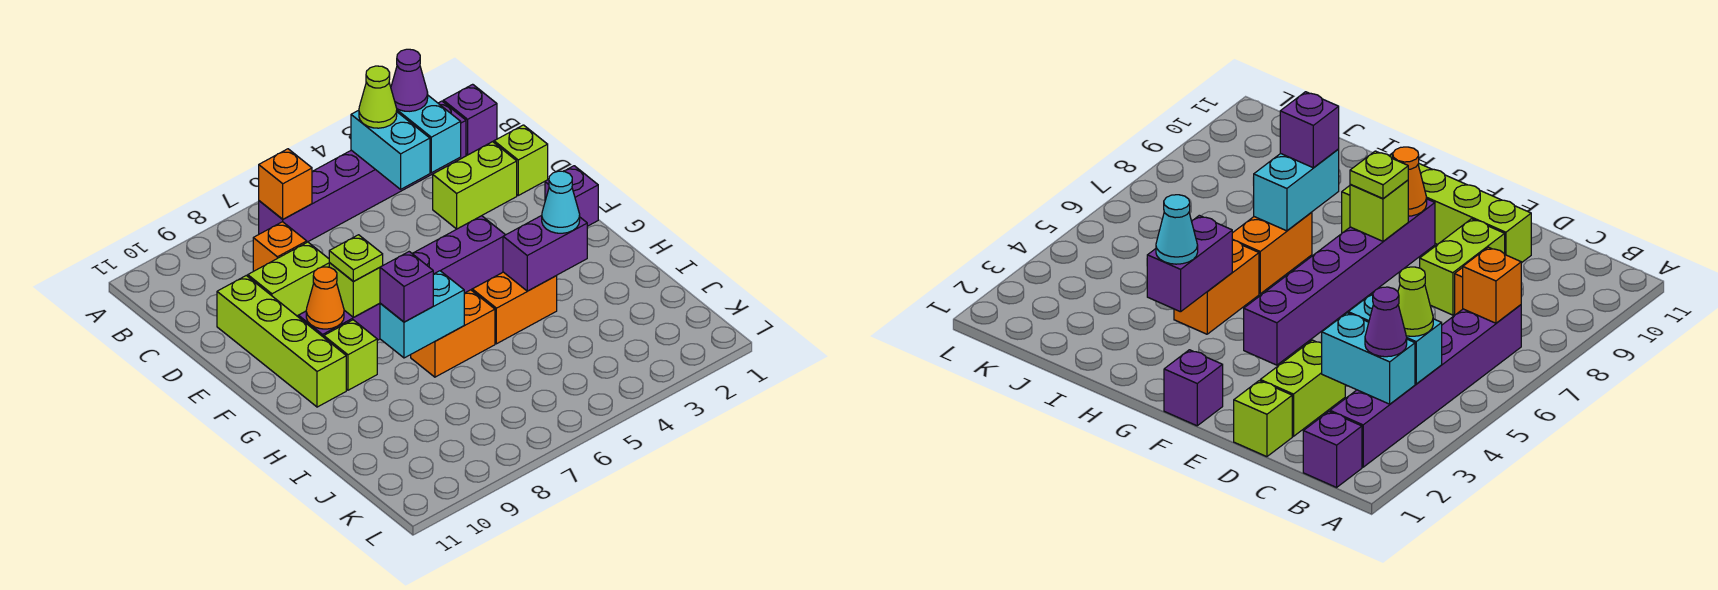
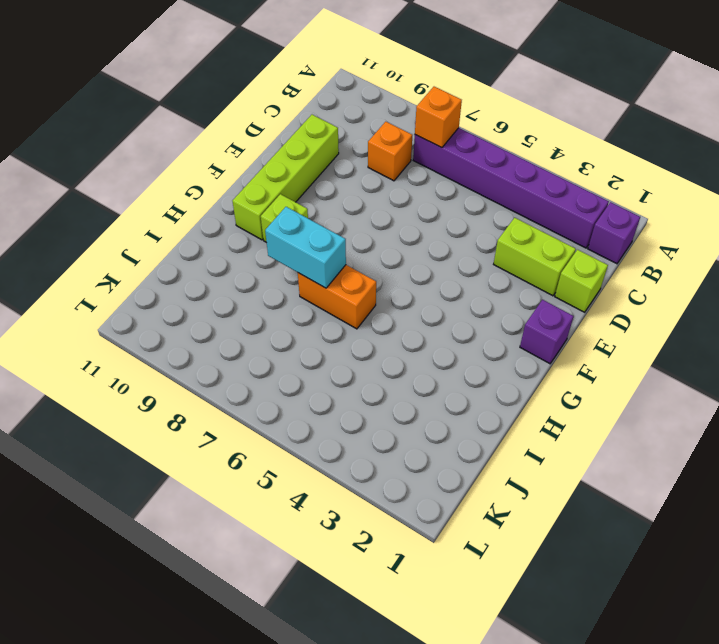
none -> lime brick D8:D9 level 1
none -> purple brick F4:F9 level 1
none -> orange brick H4:H5 level 1

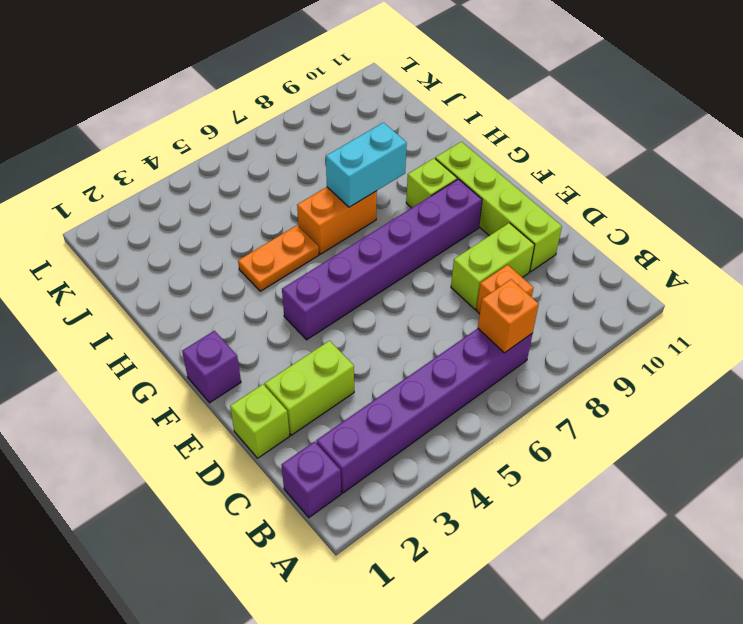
orange plate H4:H5 level 1 -> orange brick H4:H5 level 1
none -> cyan brick B3:C3 level 2
none -> cyan brick B4:C4 level 2
none -> lime brick F8 level 2

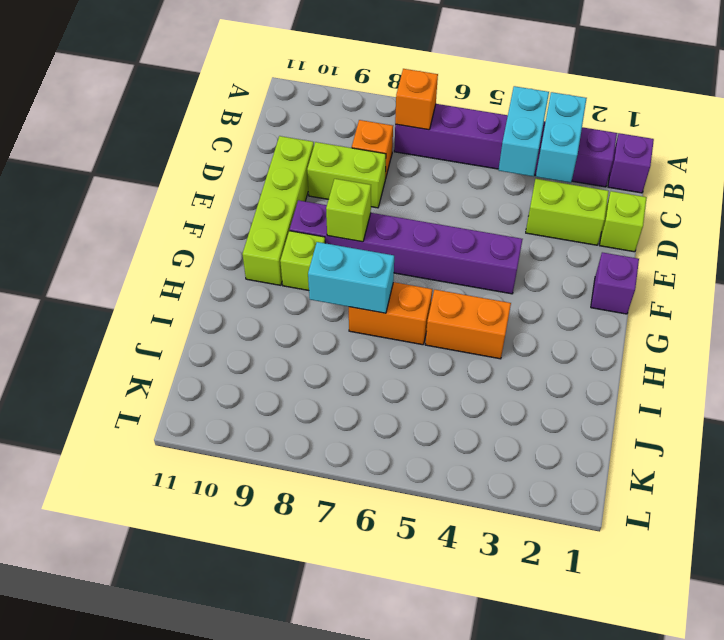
none -> orange cone F9 level 2
none -> purple brick H3:H4 level 2
none -> purple cone B3 level 3

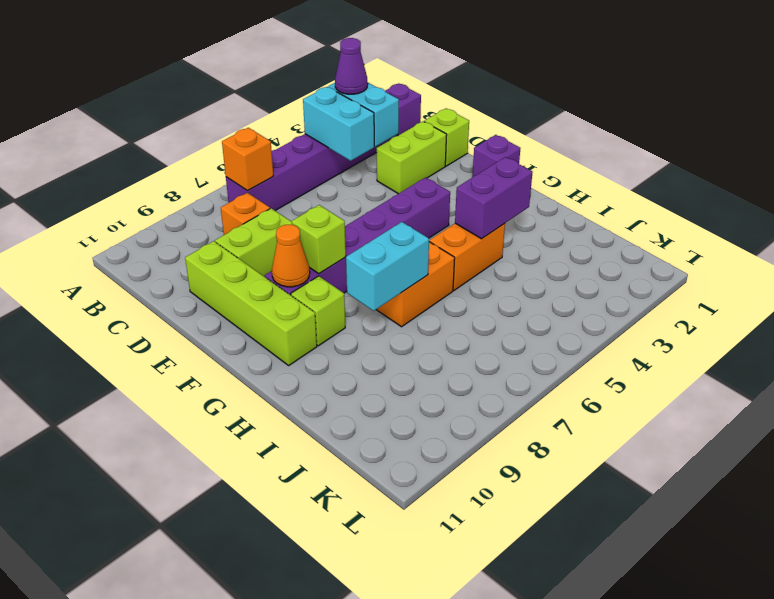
none -> lime cone B4 level 3
none -> lime plate F8 level 3
none -> cyan cone H3 level 3

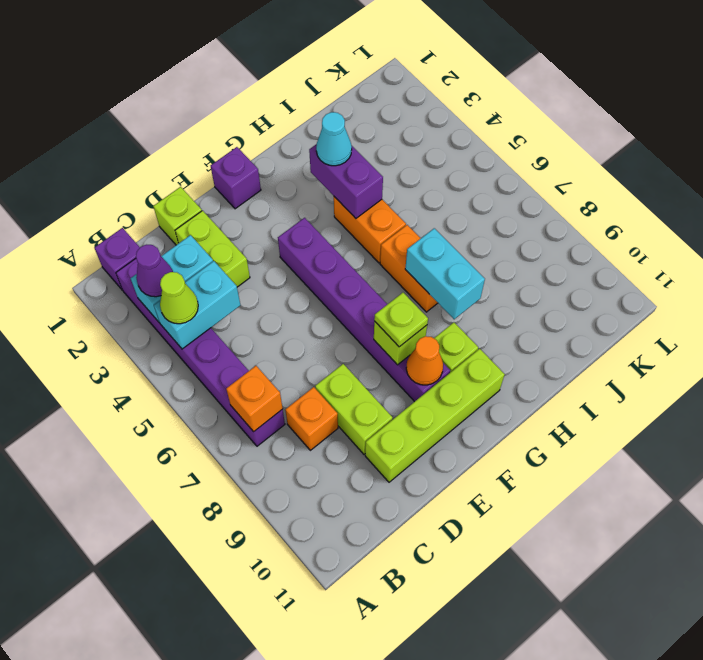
none -> purple brick H8 level 3

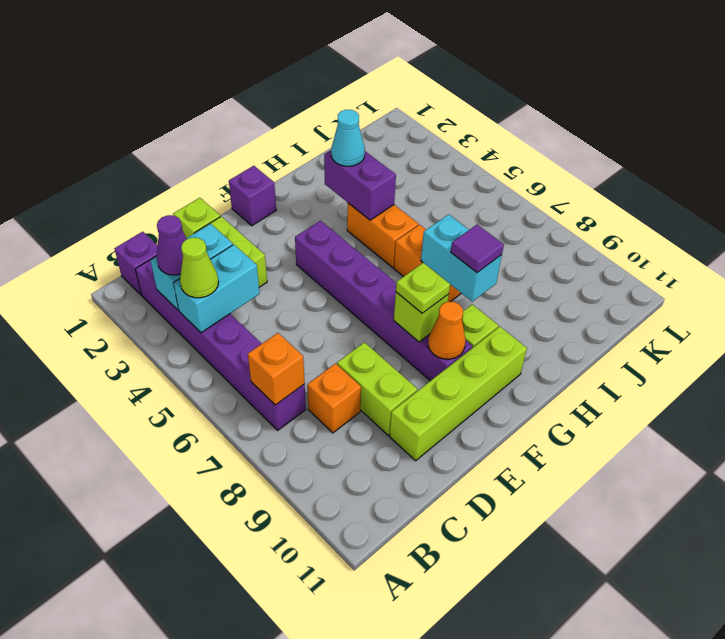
purple tile H8 level 3 -> purple brick H8 level 3

